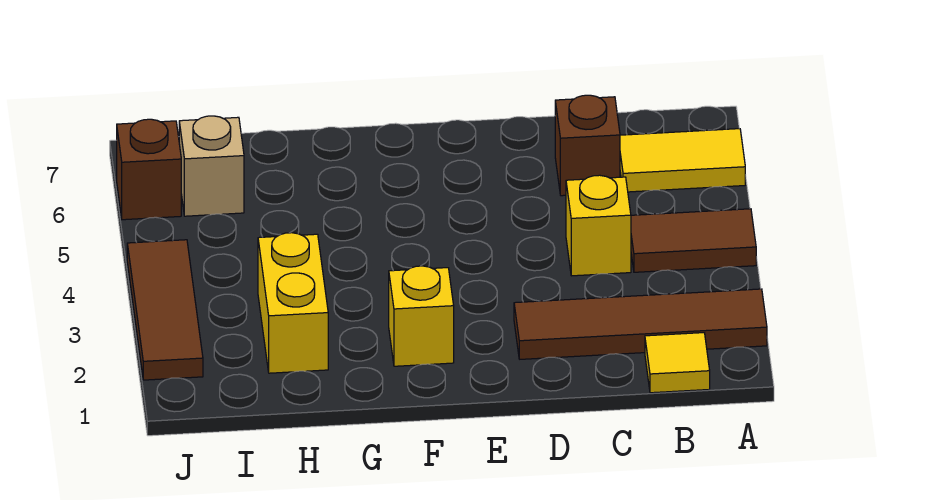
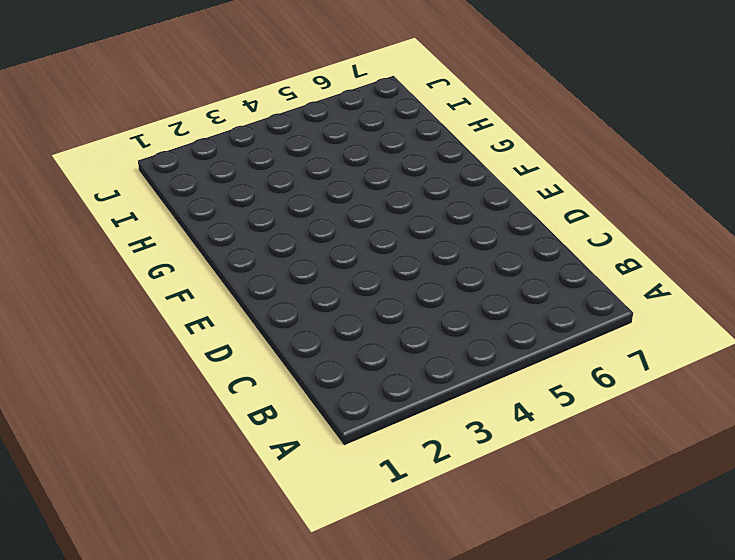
none -> brown tile A2:D2 level 1
none -> brown tile A4:B4 level 1

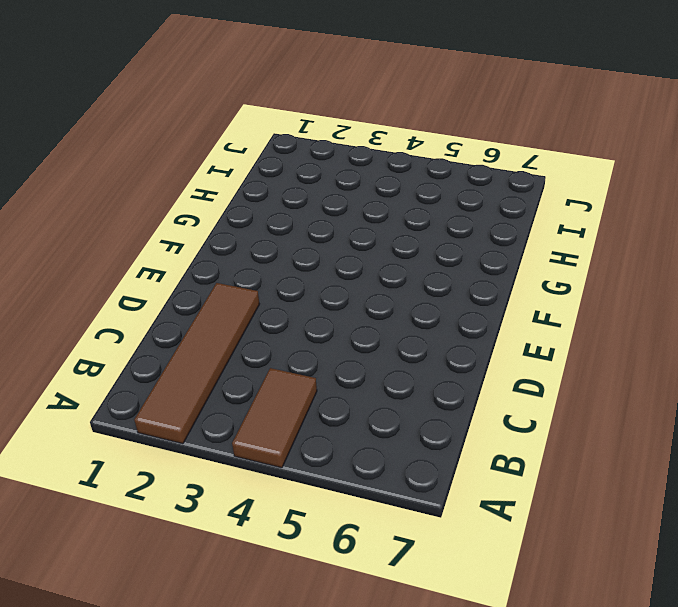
none -> yellow tile A6:B6 level 1
none -> yellow tile B1 level 1

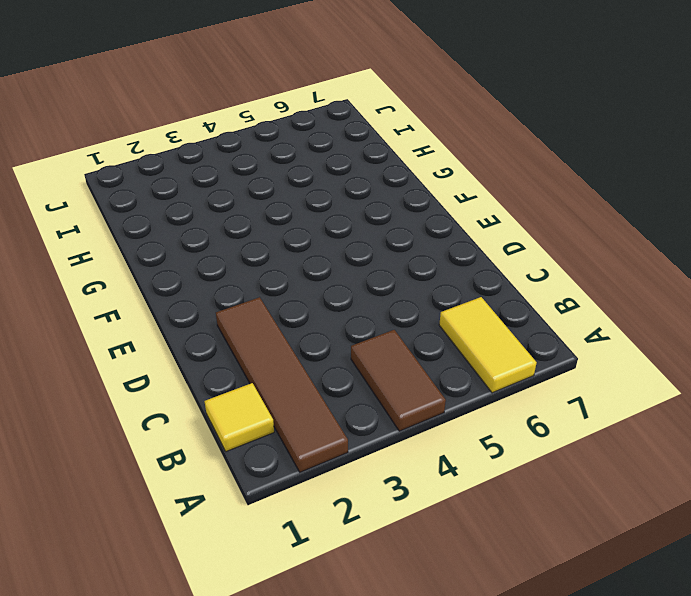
none -> yellow brick C4 level 1
none -> brown brick C6 level 1

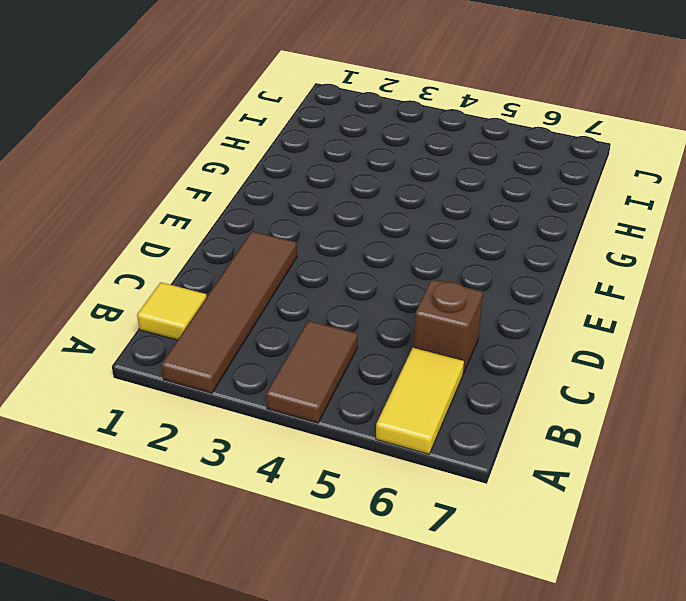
none -> yellow brick C4 level 1
none -> yellow brick F2 level 1

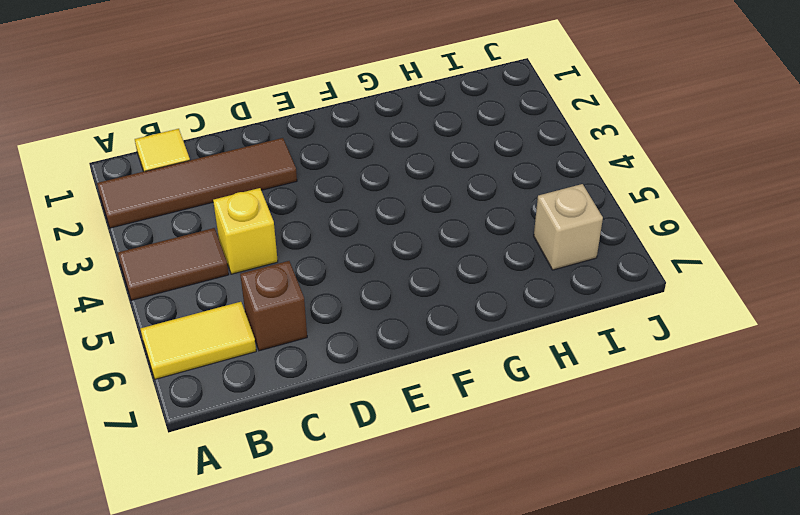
none -> yellow brick F2 level 1
none -> yellow brick H2:H3 level 1

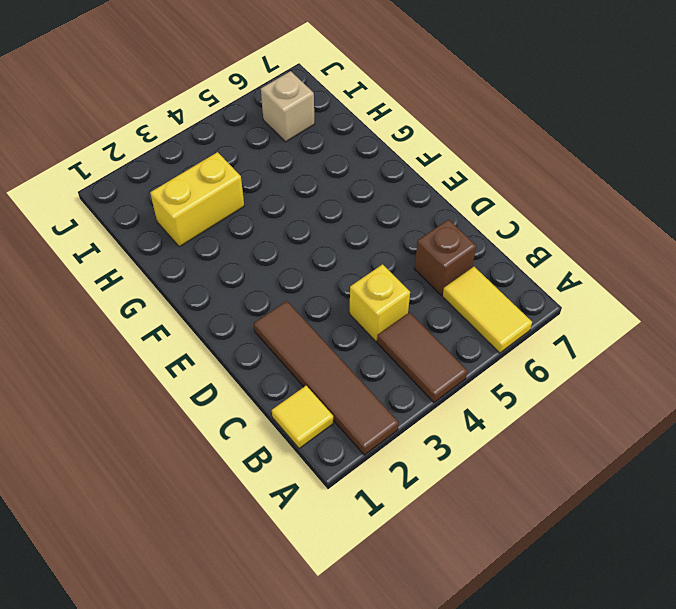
none -> yellow brick F2 level 1
none -> brown tile J2:J4 level 1

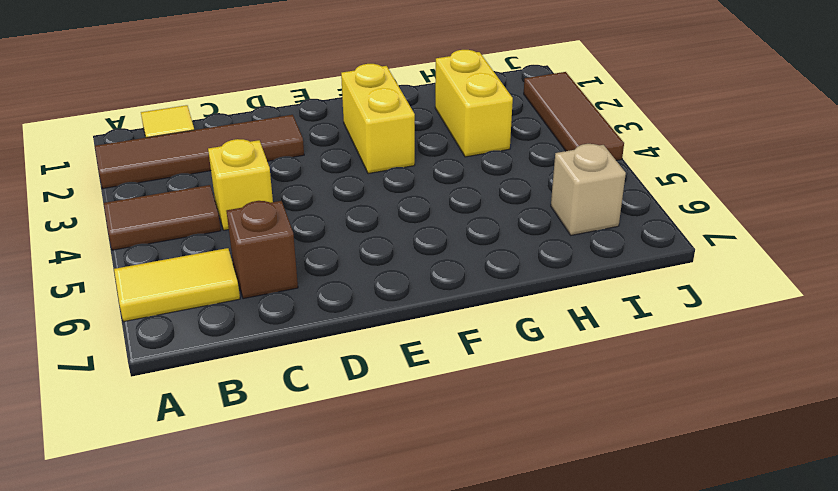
yellow brick F2:F3 level 1 -> yellow brick F2 level 1
none -> brown brick J6 level 1

